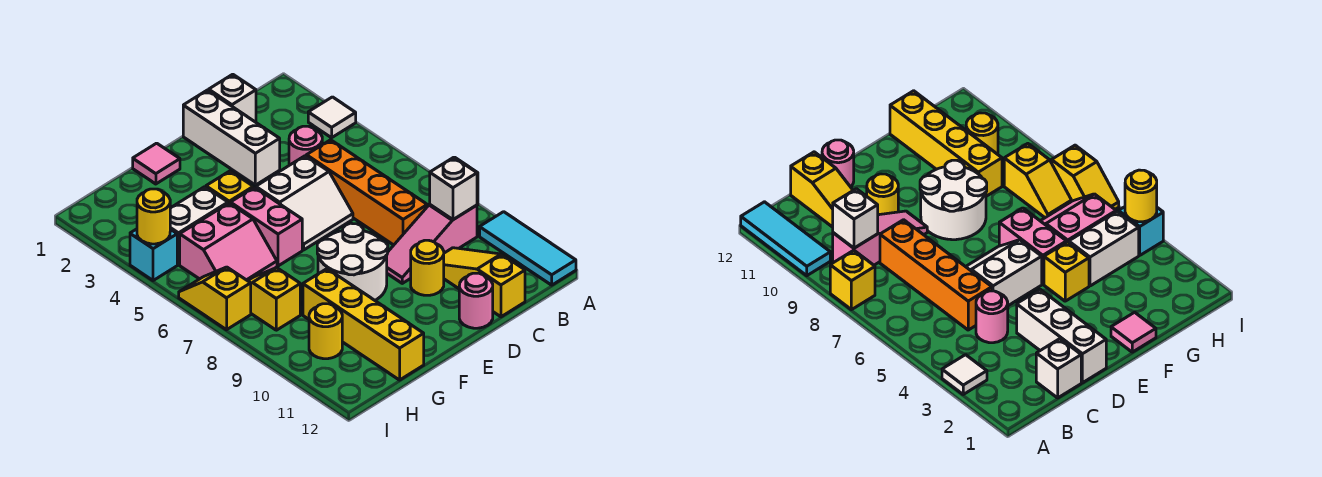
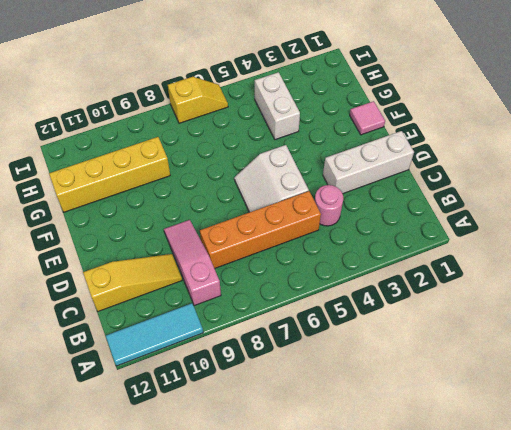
none -> white tile A3 level 1
none -> yellow brick A8 level 1
none -> white brick C1 level 1

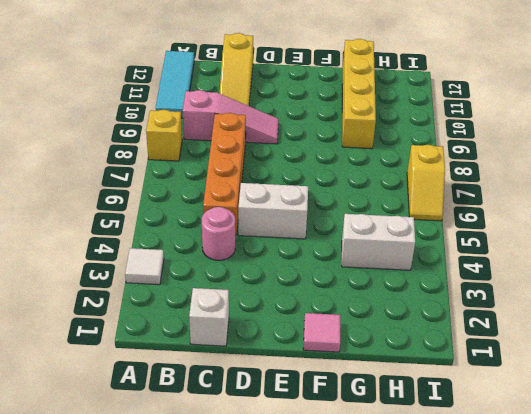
none -> white brick D1:D3 level 1
none -> yellow round brick D10 level 1
none -> pink round brick D12 level 1

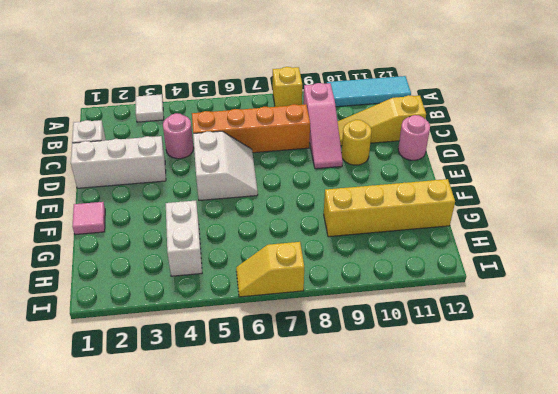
none -> white round brick E8:F9 level 1
none -> yellow brick F4 level 1
none -> pink brick F5:F6 level 1

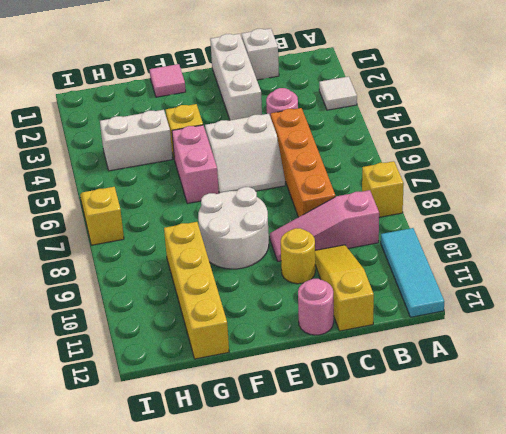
none -> pink slope G5:H6 level 1 top 5
none -> yellow slope H7:H8 level 1 top 8
none -> yellow round brick H10 level 1

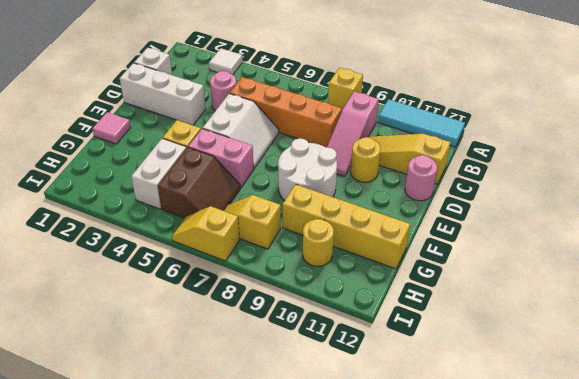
brown slope G5:H6 level 1 top 5 -> pink slope G5:H6 level 1 top 5
none -> cyan brick I4 level 1
none -> white brick B9 level 2
none -> yellow round brick I4 level 2

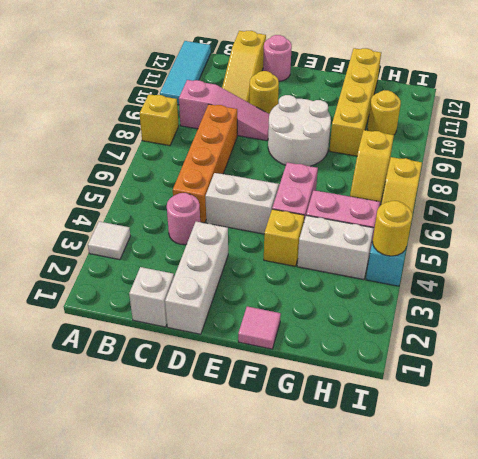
none -> white brick B9 level 2

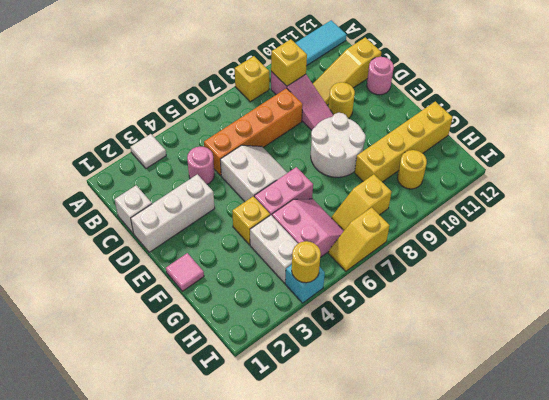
yellow brick B9 level 2 -> white brick B9 level 2

